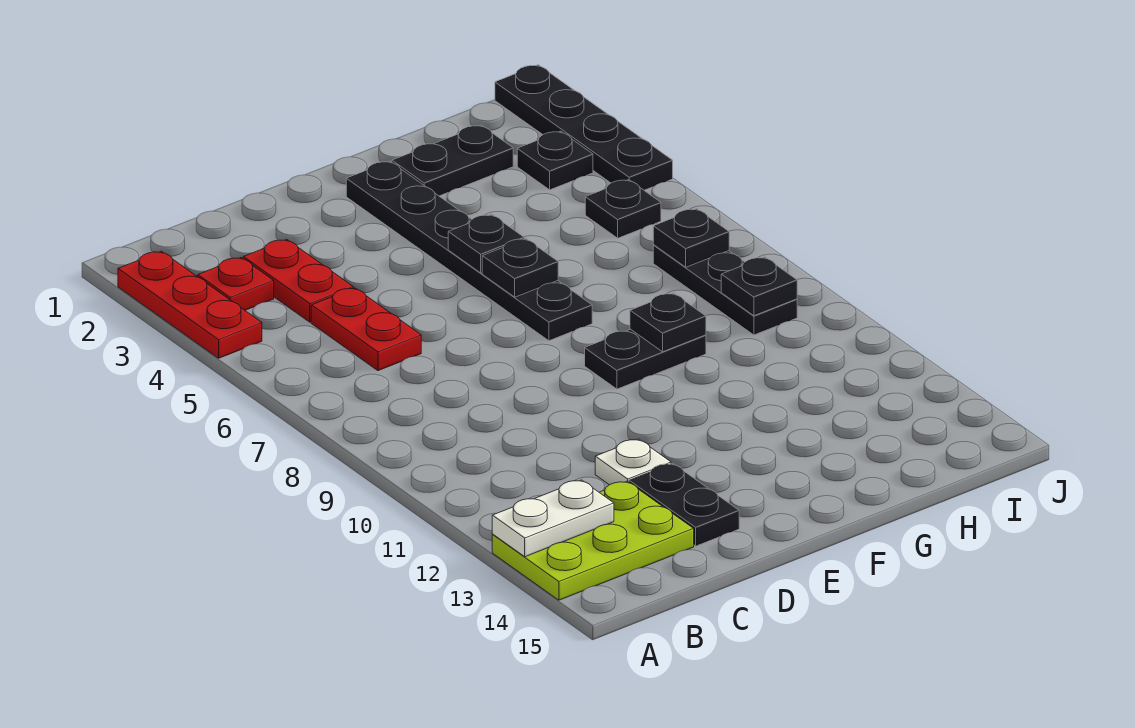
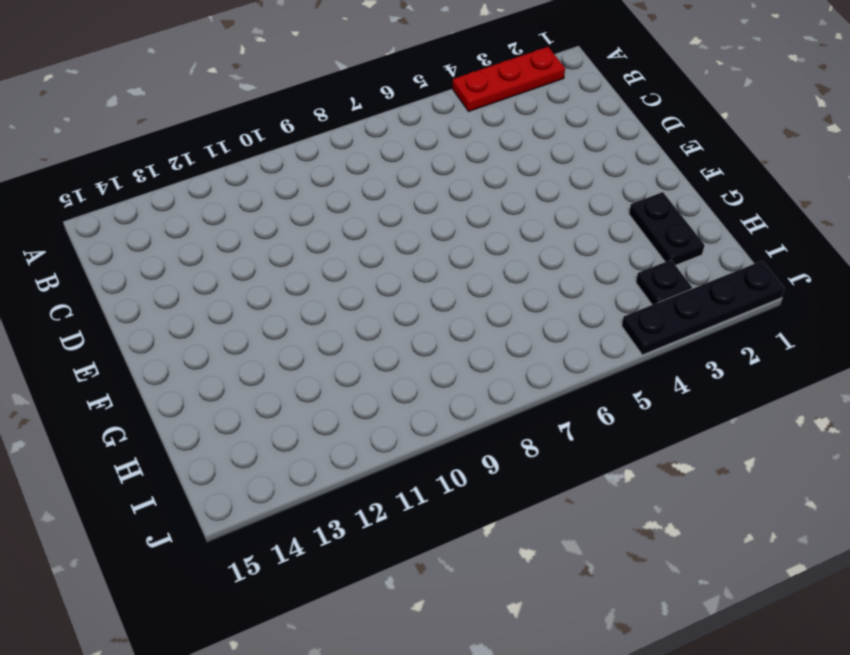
none -> lime plate A13:C14 level 1
none -> red plate B3 level 1
none -> red plate C3:C4 level 1

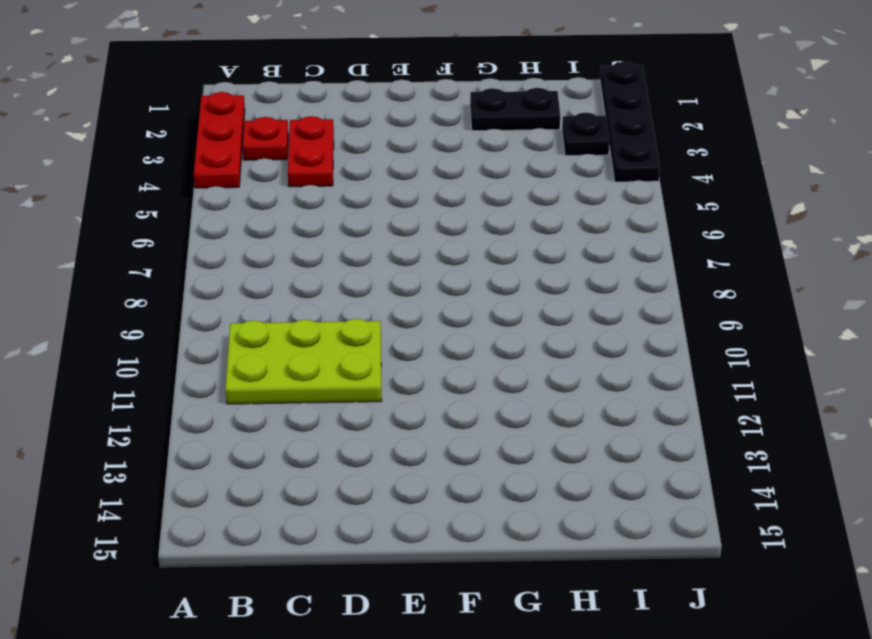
lime plate B10:D11 level 1 -> lime plate A13:C14 level 1
none -> red plate C5:C6 level 1
none -> white plate D12 level 1
none -> black plate D13:D14 level 1

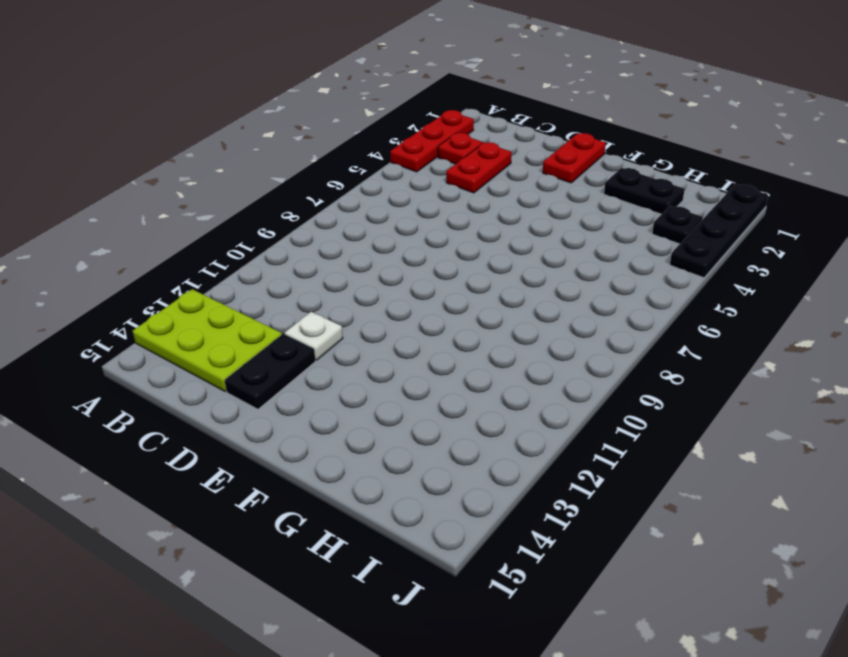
red plate E1:E2 level 1 -> red plate C5:C6 level 1
none -> black plate F2:F7 level 1
none -> black plate F9:G9 level 1
none -> black plate I5 level 1

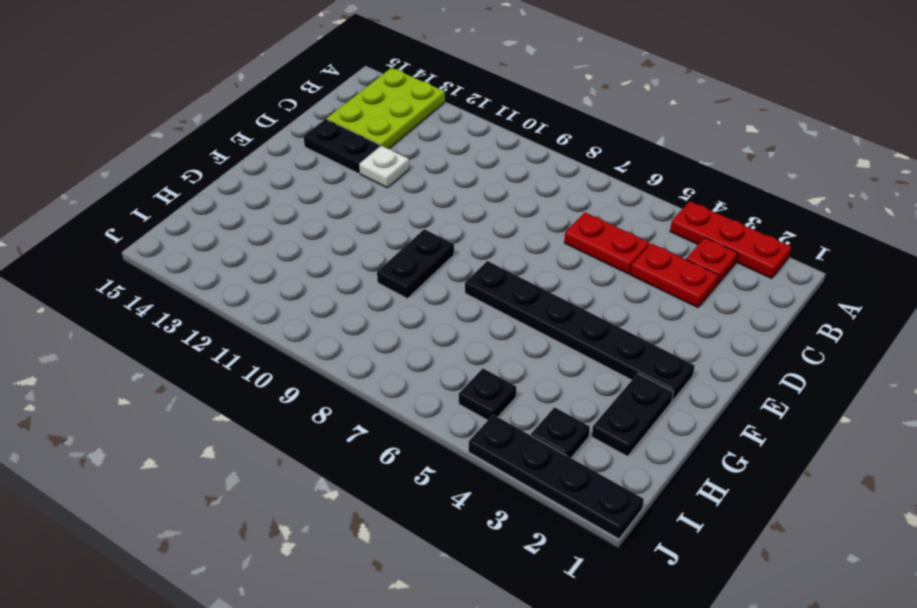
none -> black plate I7:I9 level 1
none -> white plate A13:B13 level 2
none -> black plate F5 level 2

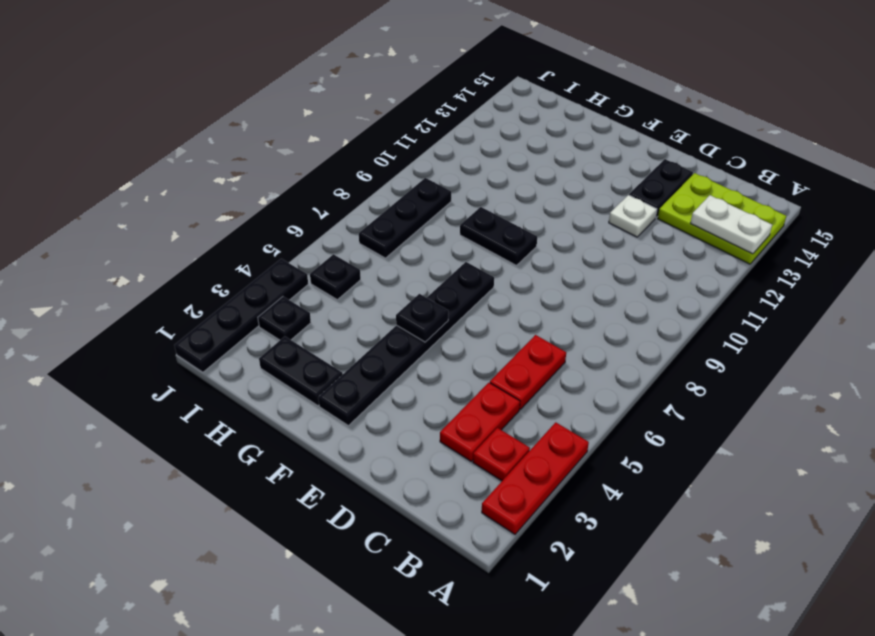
none -> black plate F6 level 2
none -> black plate G9 level 2
none -> black plate I7 level 2

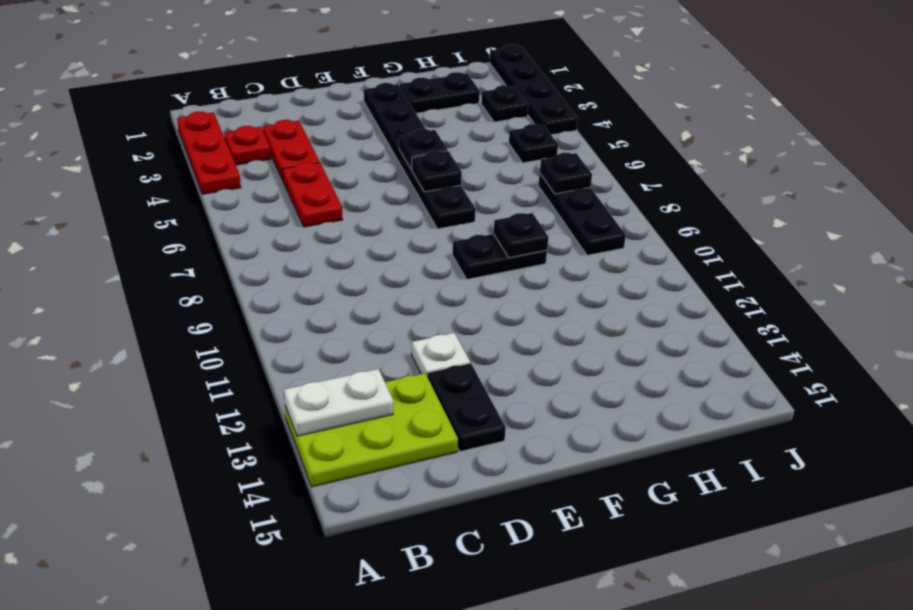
none -> black plate I9 level 2

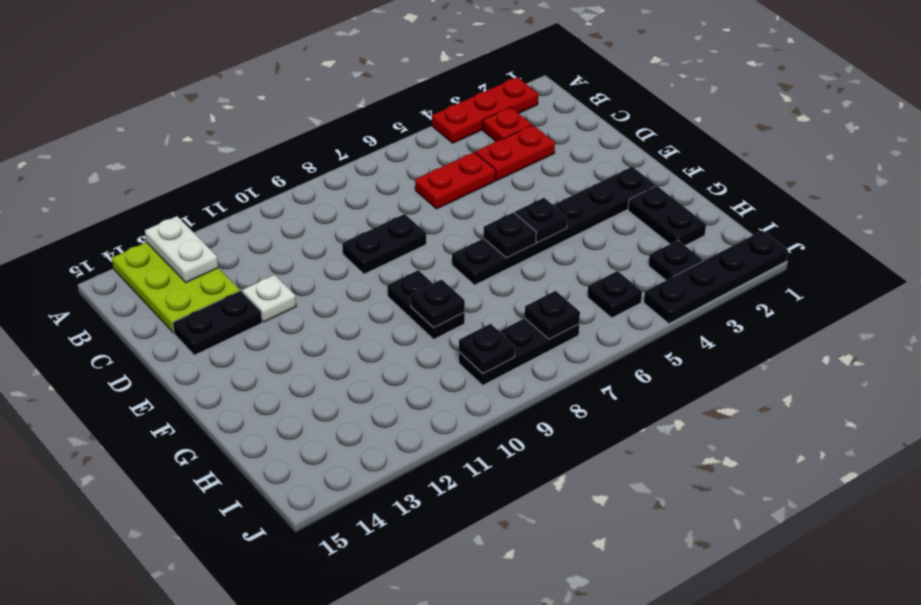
black plate D8:D9 level 1 -> none

